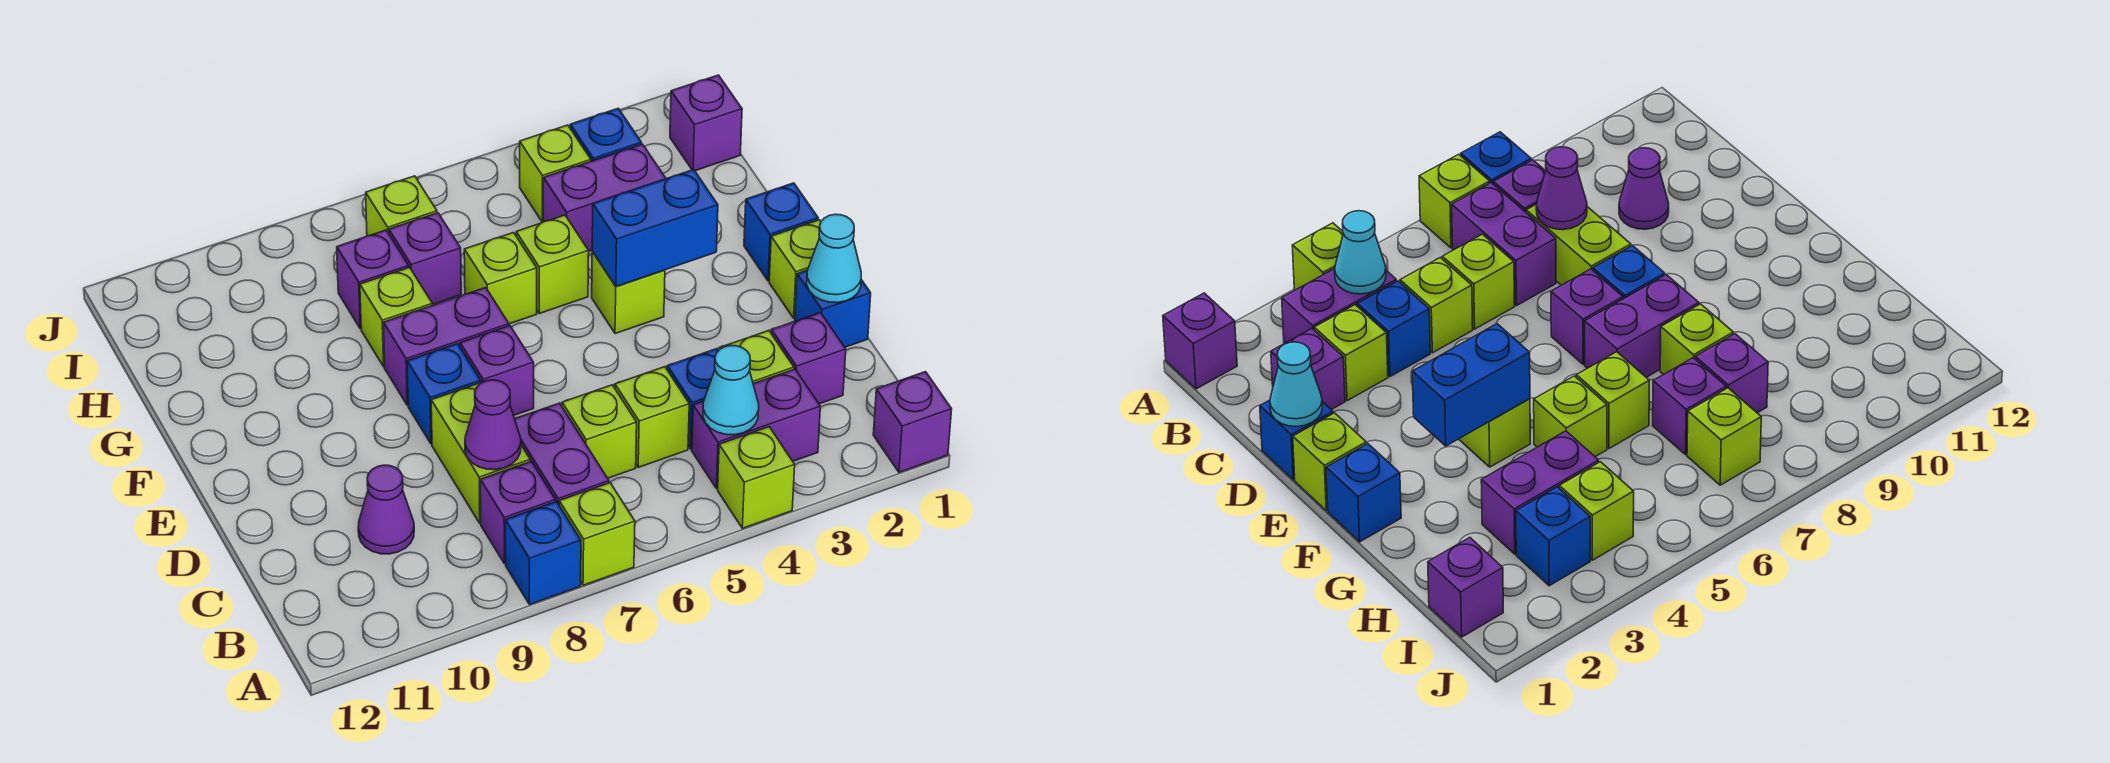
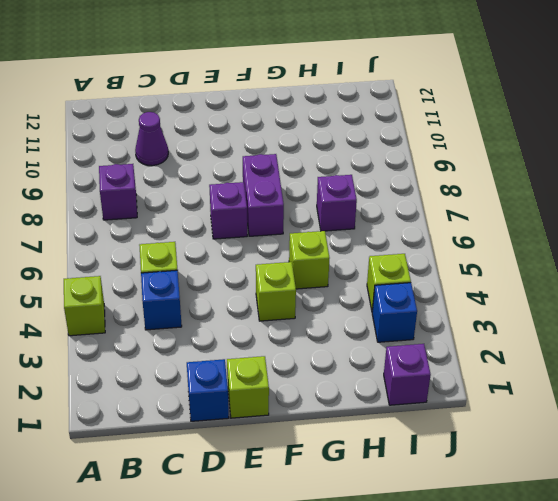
none -> purple brick A1 level 1
none -> lime brick A7 level 1
none -> blue brick A8 level 1
none -> purple brick B3:B4 level 1

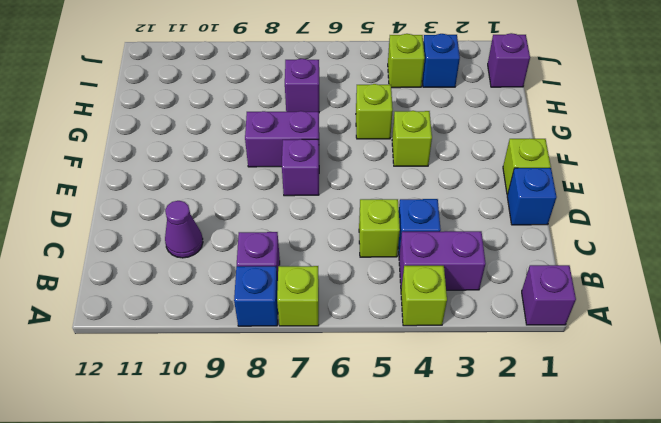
none -> purple brick B7:C7 level 1
none -> purple brick C2 level 1
none -> lime brick C3 level 1
none -> lime brick C6 level 1

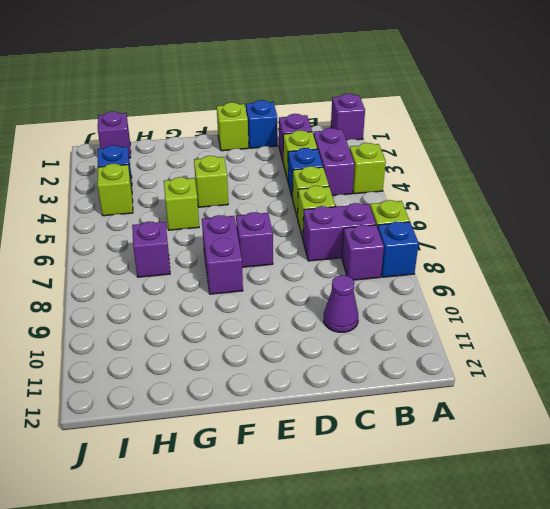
none -> lime brick C8:D8 level 1
none -> blue brick E8 level 1
none -> blue brick F1 level 1
none -> lime brick G6 level 1

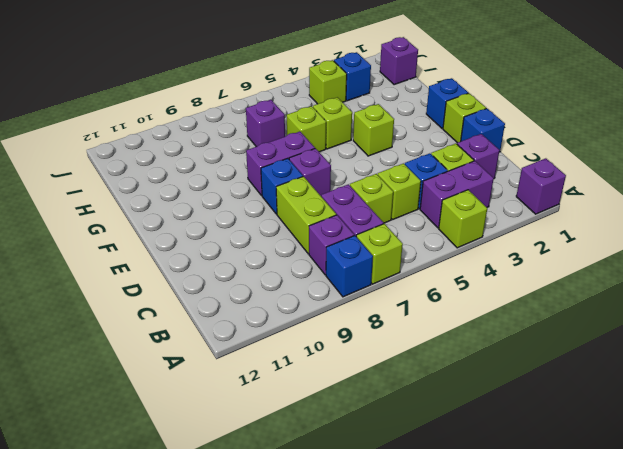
none -> purple cone C10 level 1
none -> lime brick G8 level 1
none -> purple brick H3:H4 level 1
none -> purple brick H8 level 1

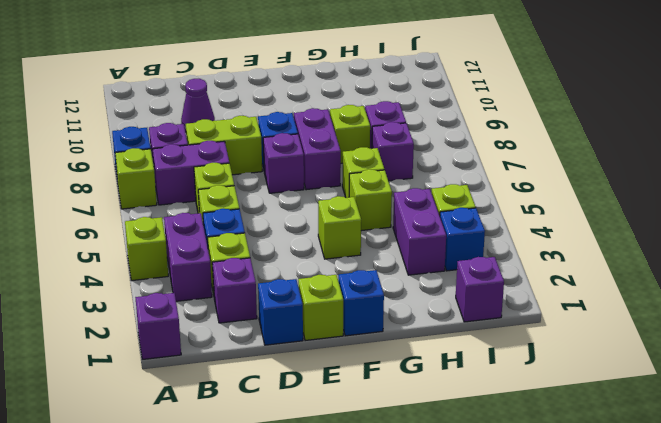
none -> lime brick I7 level 1
none -> cyan cone B4 level 2
none -> purple cone C8 level 2
none -> cyan cone D1 level 2

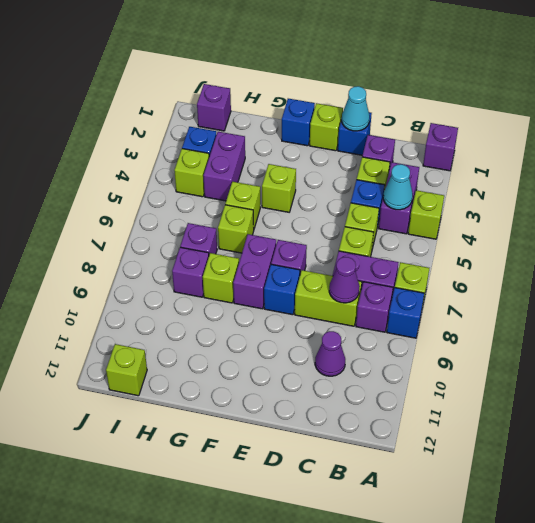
lime brick I12 level 1 -> lime brick I7 level 1
none -> blue brick F3:F4 level 2

